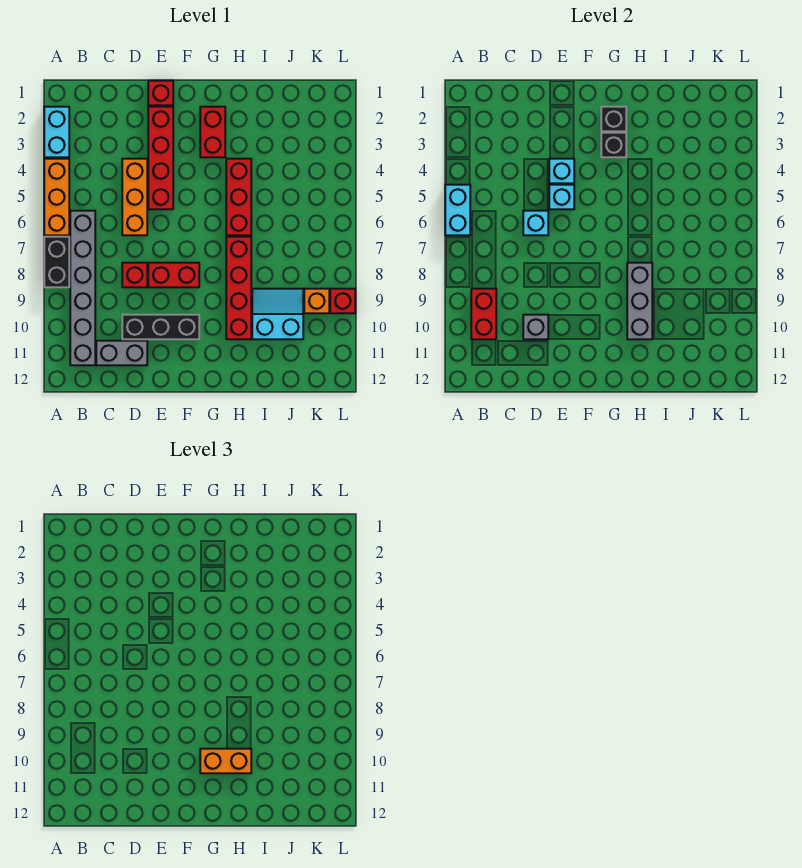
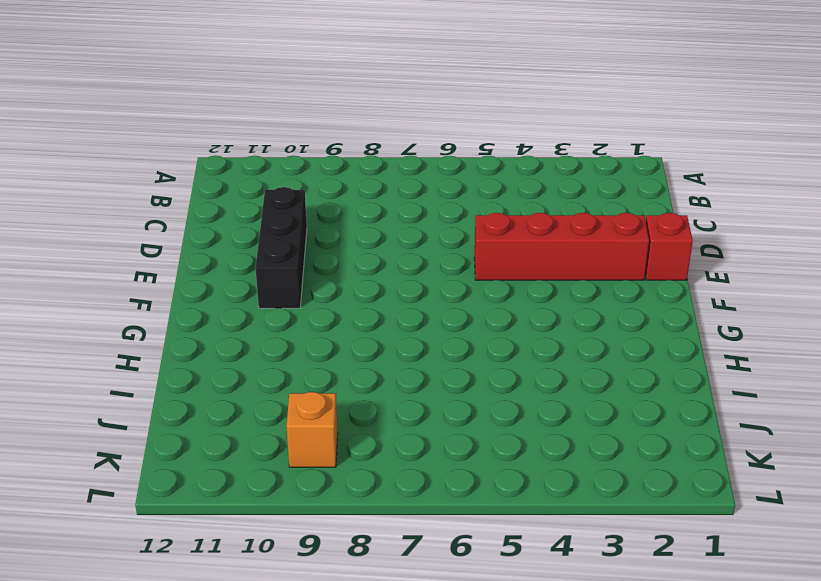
none -> cyan brick A2:A3 level 1
none -> orange brick A4:A6 level 1
none -> black brick A7:A8 level 1

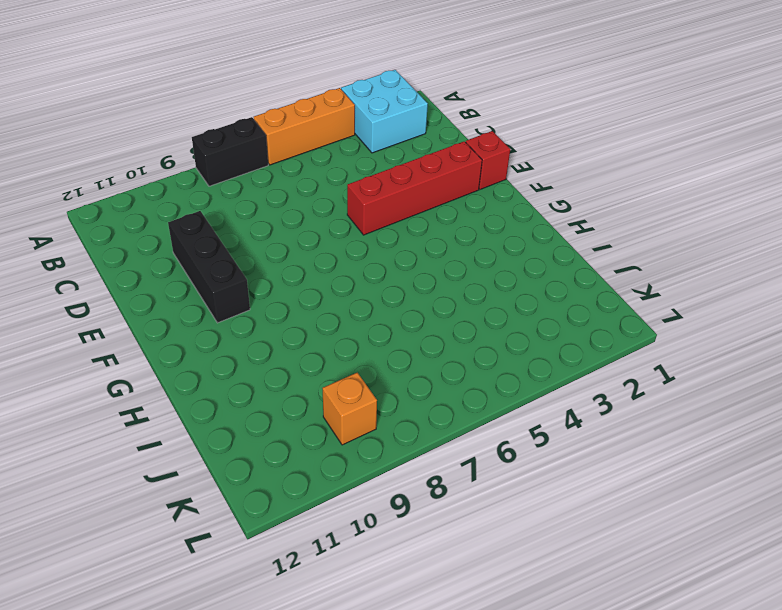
cyan brick A2:B3 level 1 -> cyan brick A2:A3 level 1
none -> grey brick B6:B11 level 1
none -> grey brick C11:D11 level 1
none -> orange brick D4:D6 level 1

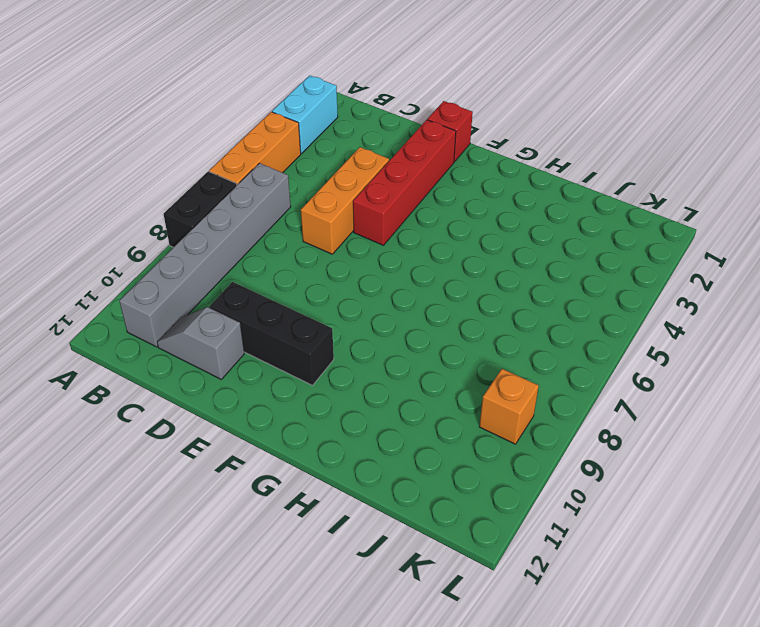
grey slope C11:D11 level 1 top D -> grey brick C11:D11 level 1
none -> red brick D8 level 1
none -> red brick E8:F8 level 1
none -> red brick G2:G3 level 1

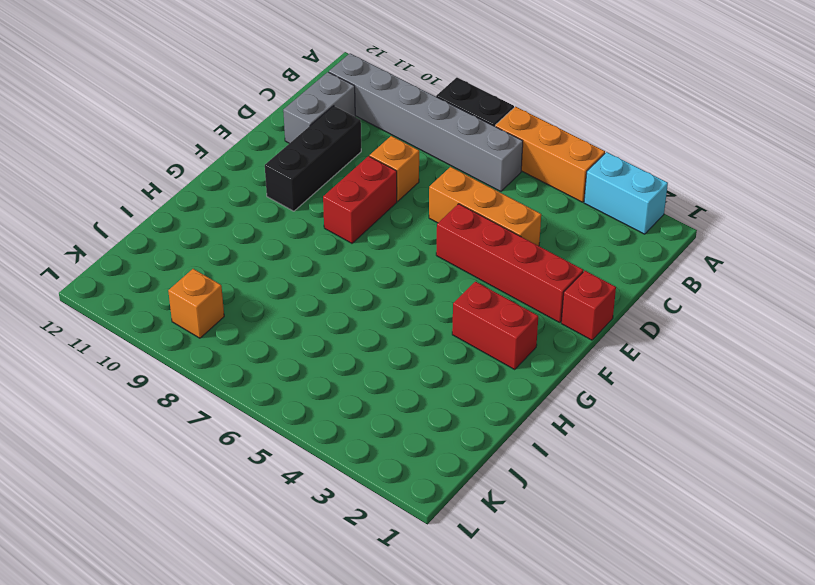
orange brick D8 level 1 -> red brick D8 level 1
none -> red brick H4:H6 level 1
none -> red brick H7:H10 level 1
none -> cyan slope I9:J10 level 1 top 10

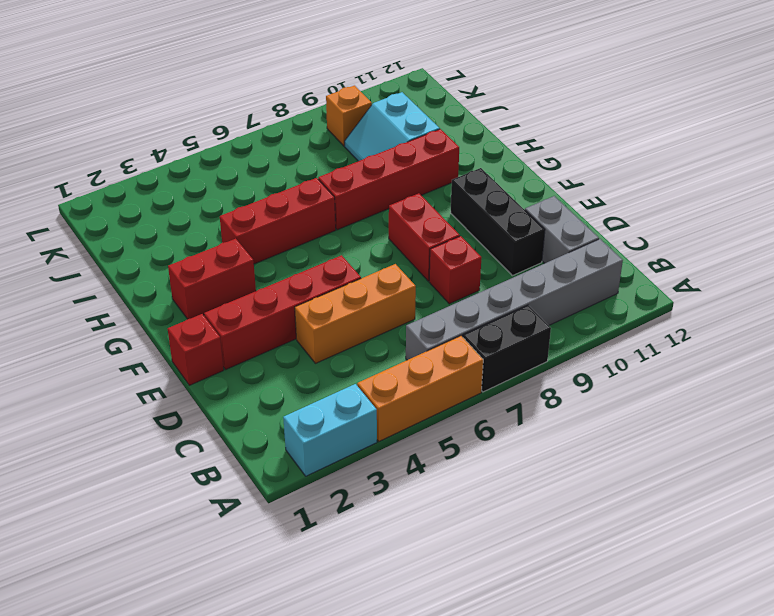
none -> red brick L9 level 1
none -> cyan brick A5:A6 level 2
none -> red brick B9:B10 level 2

